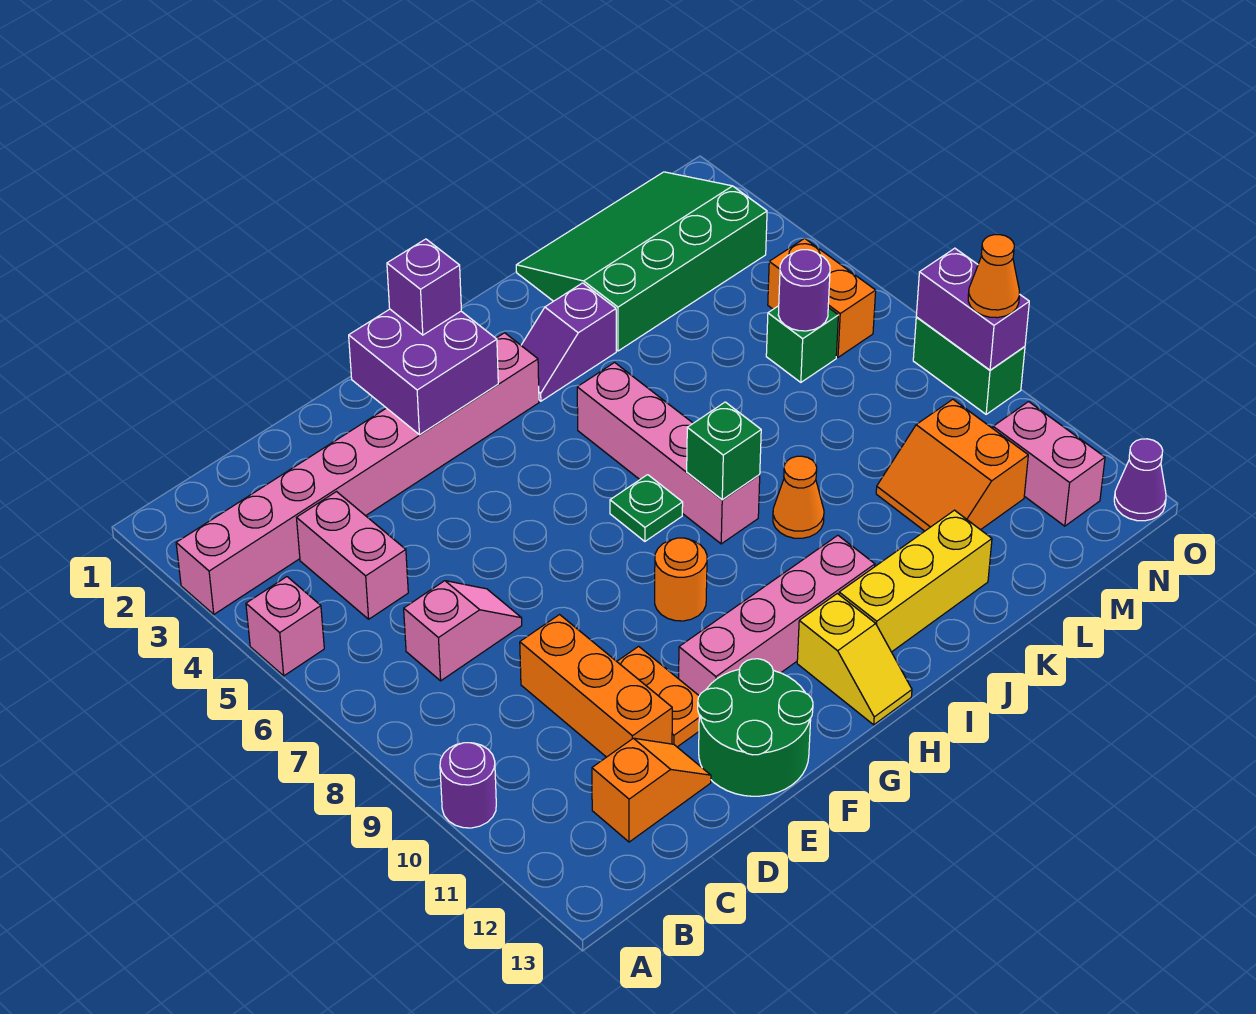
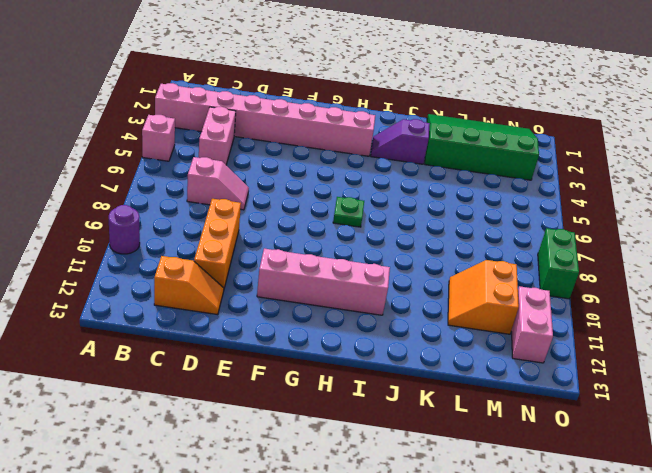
none -> orange plate E10:E11 level 1
none -> green round brick E12:F13 level 1
none -> orange round brick G9 level 1
none -> yellow slope H12:H13 level 1 top 12

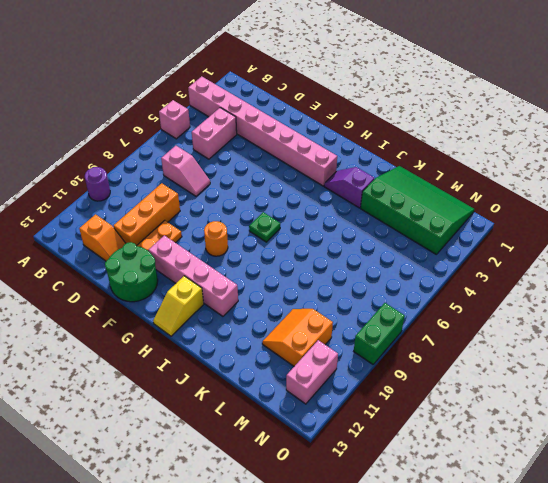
none -> pink brick I5:I8 level 1
none -> yellow brick I12:K12 level 1
none -> orange cone J9 level 1
none -> green brick M6 level 1

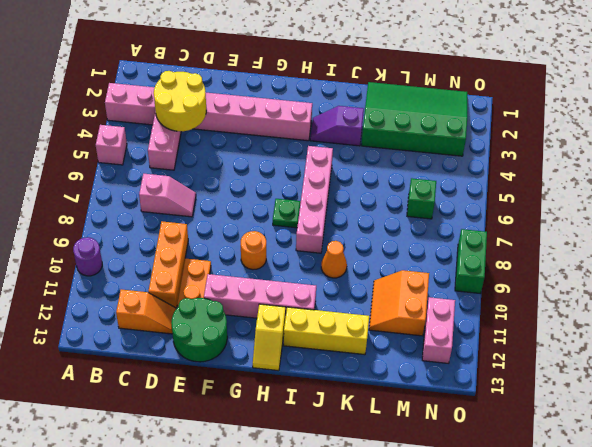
yellow round brick C3:D4 level 2 -> none
none -> orange brick N5:N6 level 1
none -> purple cone O13 level 1
none -> purple brick F2:G3 level 2
none -> green brick I8 level 2

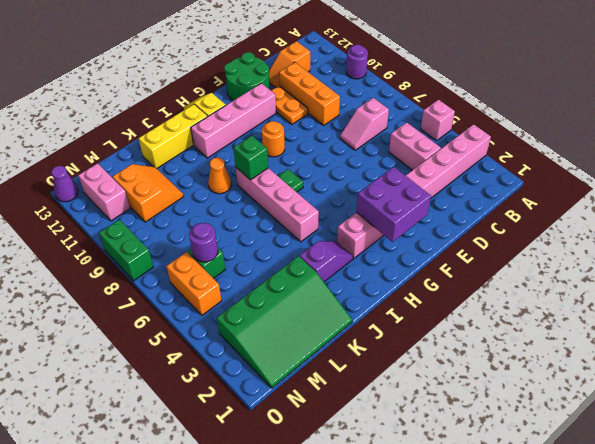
none -> purple brick O8:O9 level 2
none -> purple brick G2 level 3
none -> orange cone O9 level 3

